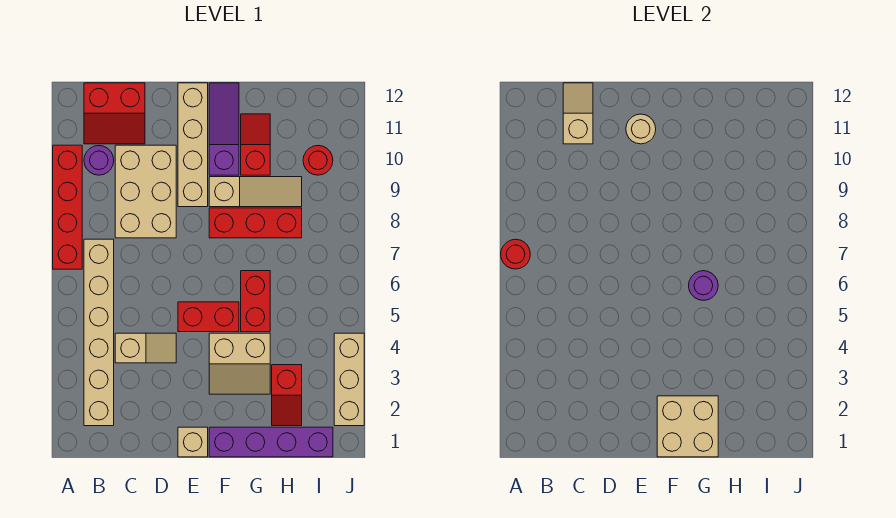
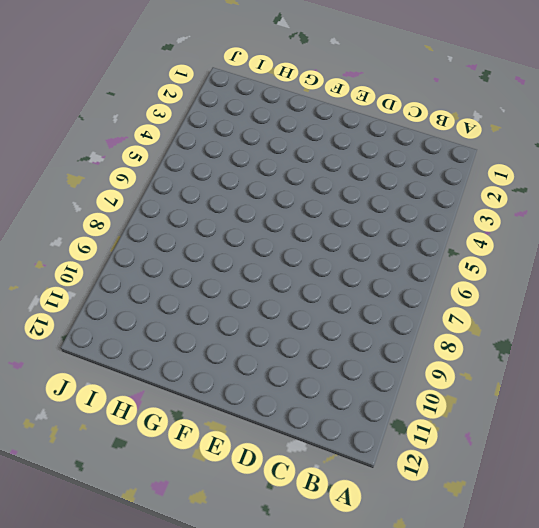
none -> red brick A7:A10 level 1
none -> tan brick B2:B7 level 1
none -> purple round brick B10 level 1

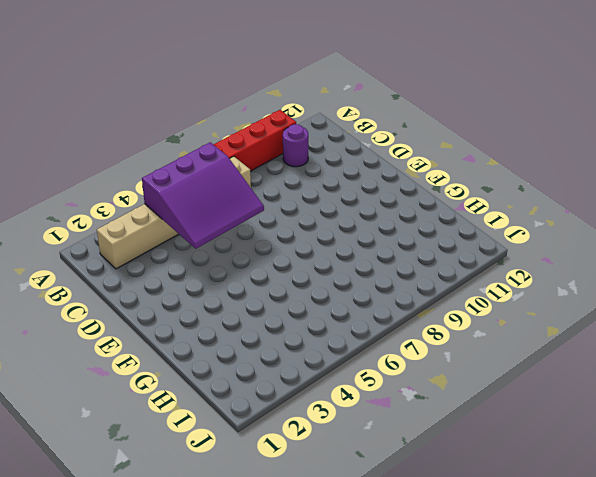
purple slope B4:D6 level 2 top B -> none
none -> red slope B11:C12 level 1 top 12
none -> tan slope C4:D4 level 1 top C
none -> tan brick C8:D10 level 1

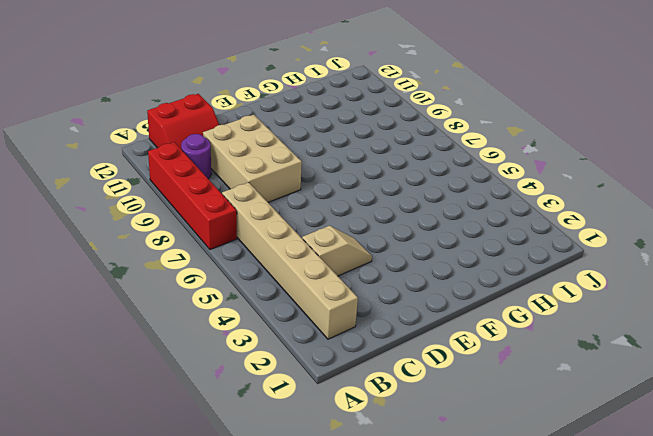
none -> tan brick E1 level 1
none -> red brick E5:F5 level 1
none -> tan brick E9:E12 level 1

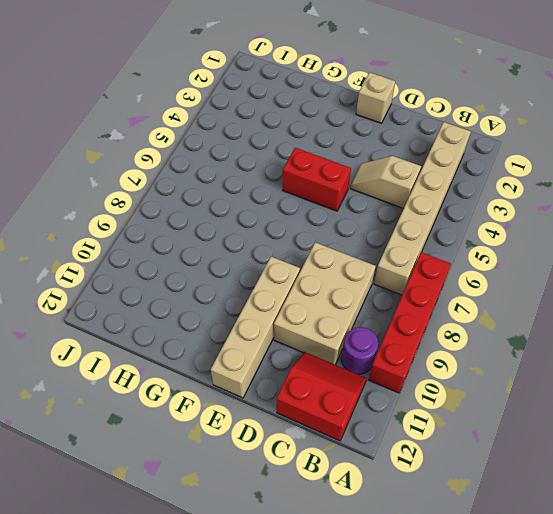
none -> purple brick F1:I1 level 1
none -> tan slope F3:G4 level 1 top 4
none -> red brick F8:H8 level 1

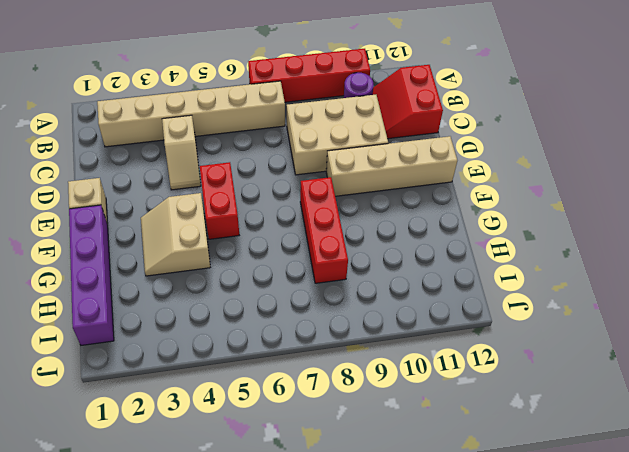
none -> tan slope F9:H9 level 1 top F
none -> purple slope F10:F12 level 1 top 10
none -> red brick G5:G6 level 1

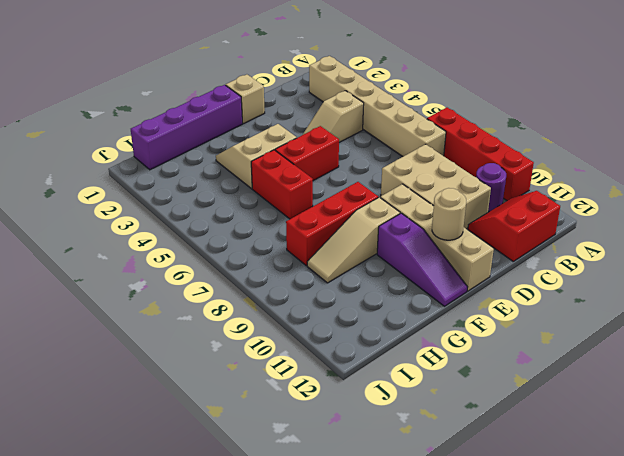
none -> red slope G10:G11 level 1 top 10
none -> red slope H2:H3 level 1 top 3
none -> red round brick I10 level 1

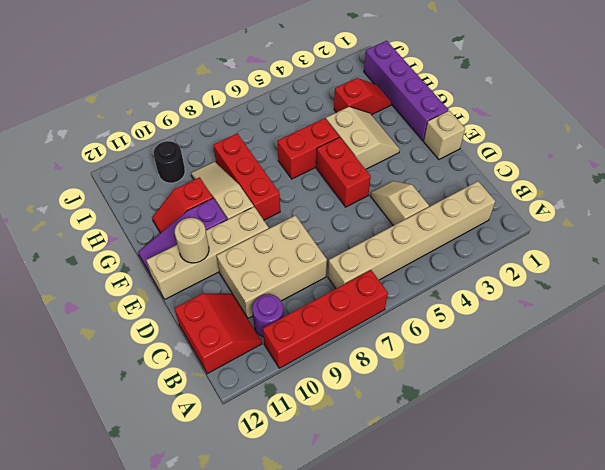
black round brick I10 level 1 -> red round brick I10 level 1
none -> tan brick J2:J4 level 1
none -> red round brick A7 level 2
none -> tan slope C11:C12 level 2 top 11

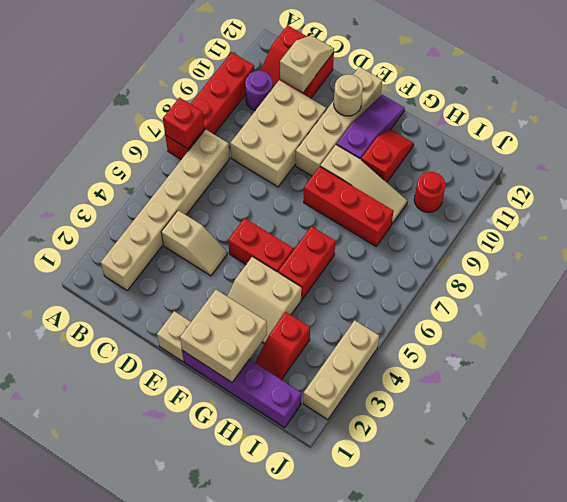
red brick A7 level 2 -> red round brick A7 level 2
none -> purple round brick G6 level 2

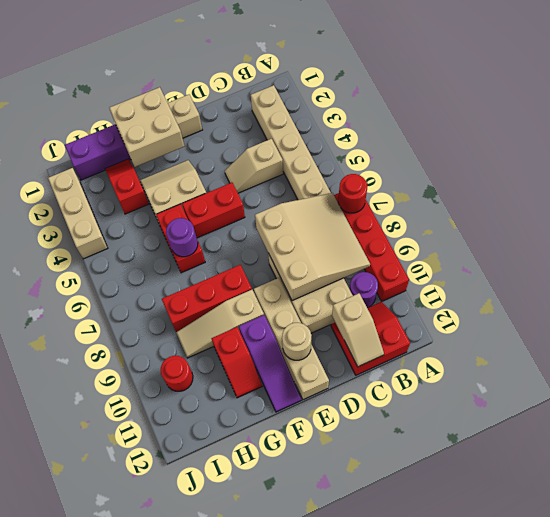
tan slope B7:D9 level 2 top D -> none

